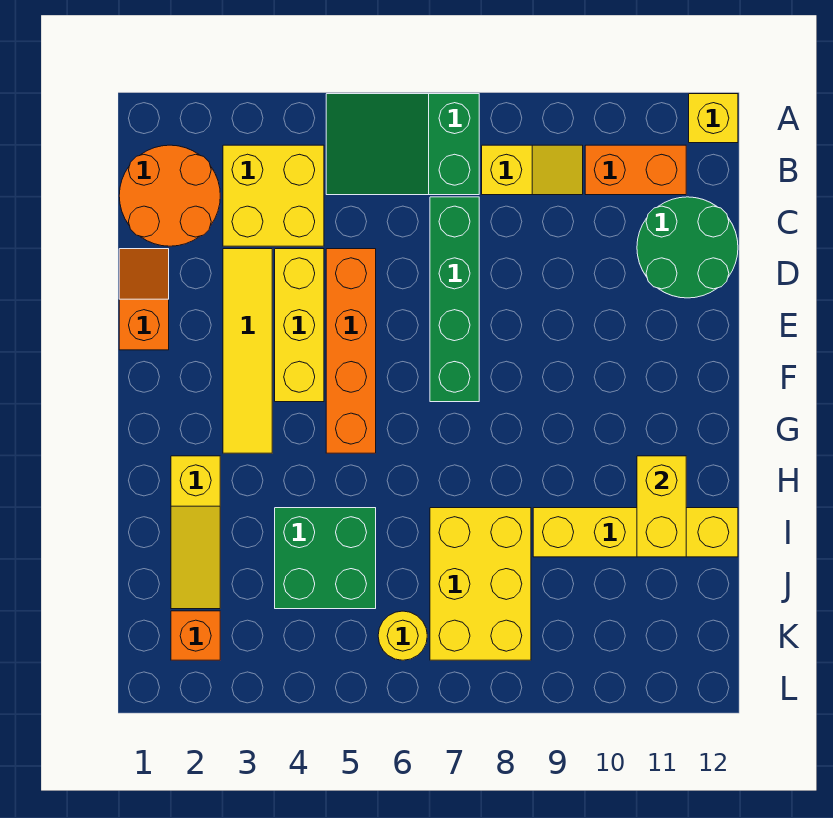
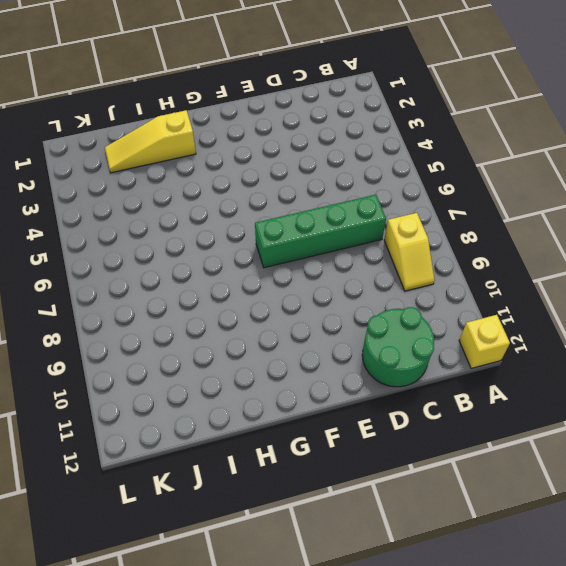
none -> green slope A5:B7 level 1 top 7
none -> orange round brick B1:C2 level 1
none -> yellow brick B3:C4 level 1

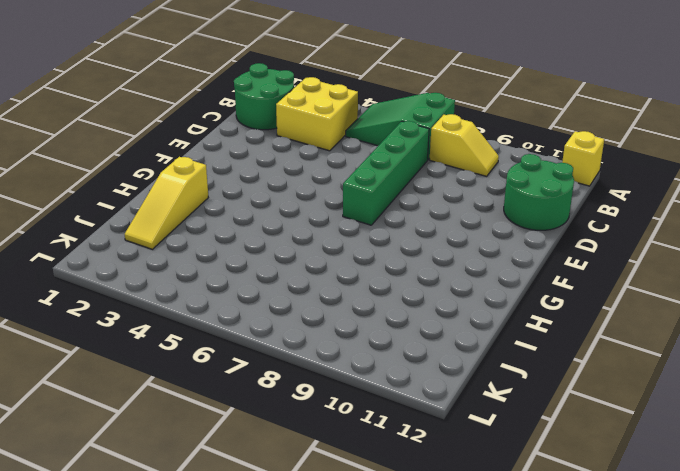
green round brick B1:C2 level 1 -> orange round brick B1:C2 level 1
none -> orange brick B10:B11 level 1
none -> orange slope D1:E1 level 1 top E
none -> yellow tile D3:G3 level 1

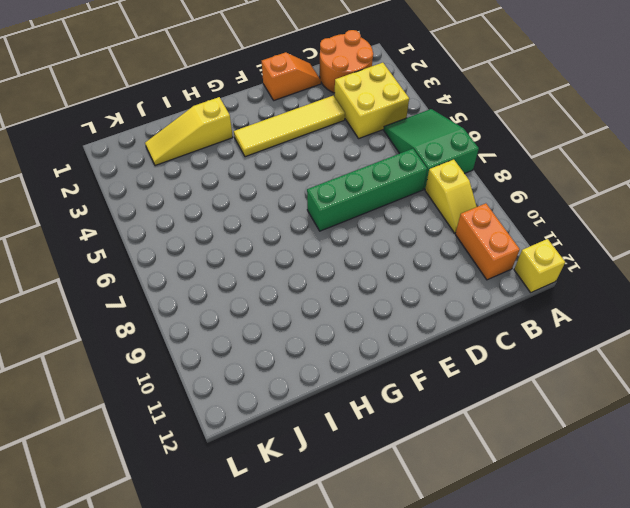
none -> green round brick C11:D12 level 1
none -> yellow brick D4:F4 level 1
none -> orange brick D5:G5 level 1

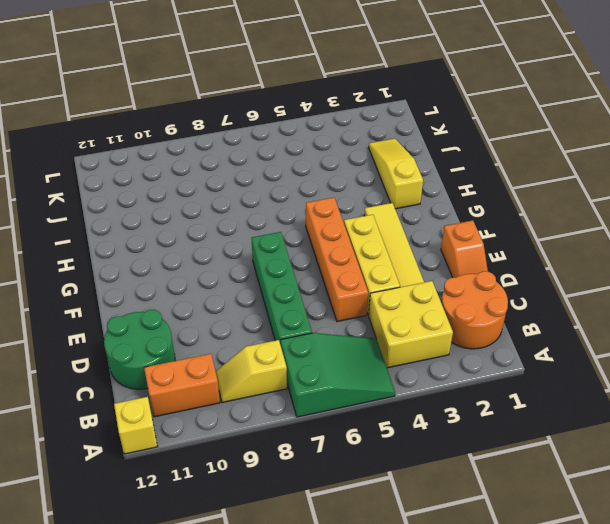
none -> green brick I4:J5 level 1
none -> yellow brick I7:K8 level 1
none -> yellow brick I9:I12 level 1

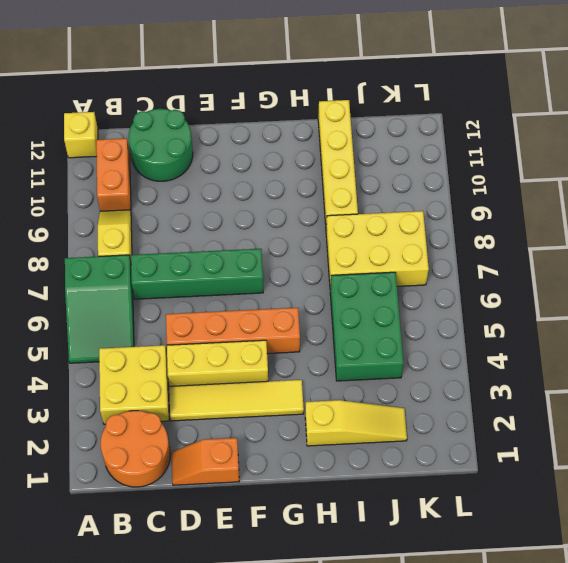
green brick I4:J6 level 1 -> green brick I4:J5 level 1
none -> orange brick K2 level 1
none -> yellow round brick K6 level 1
none -> yellow brick H11:I11 level 2

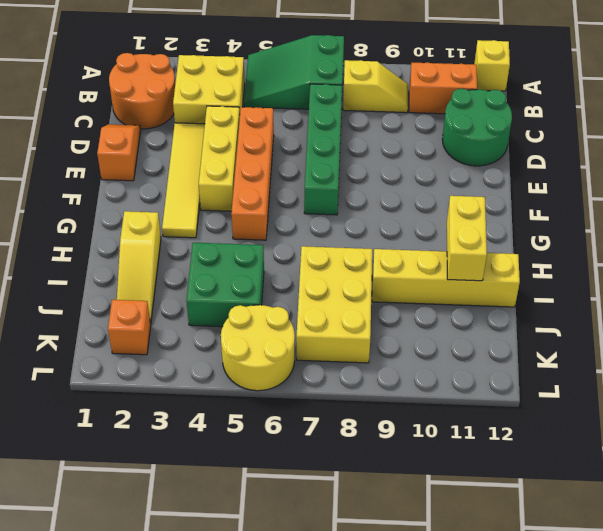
yellow round brick K5:L6 level 1 -> yellow round brick K6 level 1

